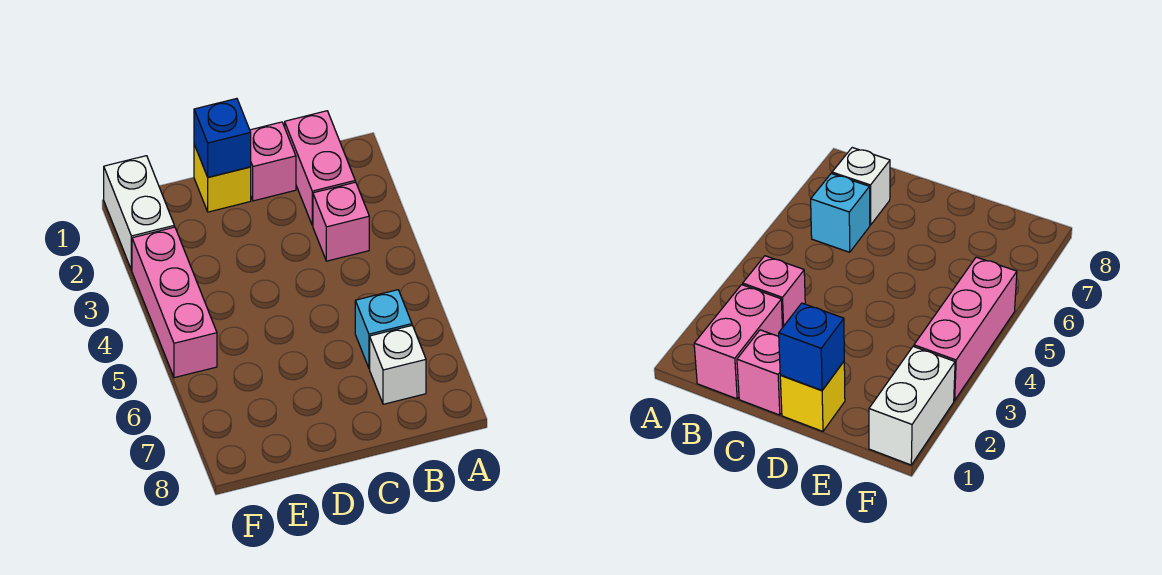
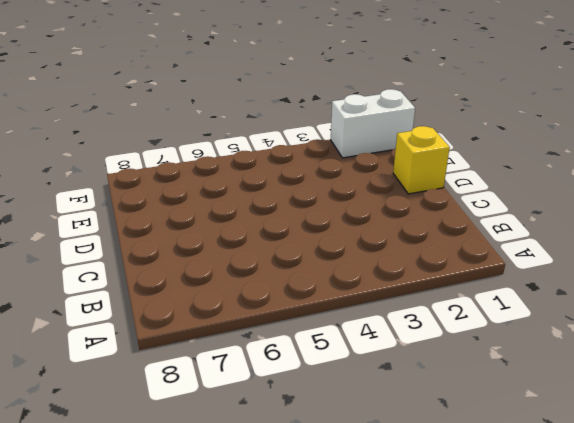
none -> pink brick B1:B2 level 1
none -> pink brick B3 level 1

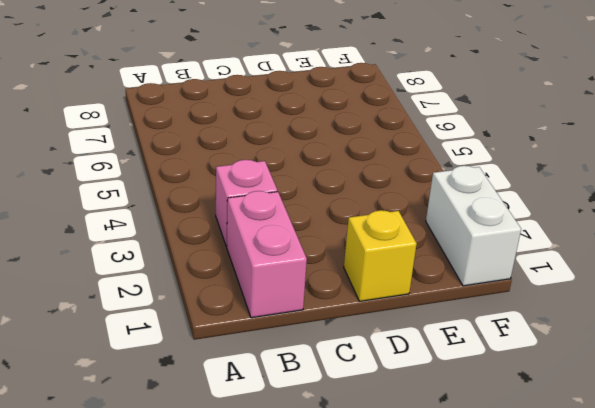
none -> cyan brick B6 level 1
none -> white brick B7 level 1

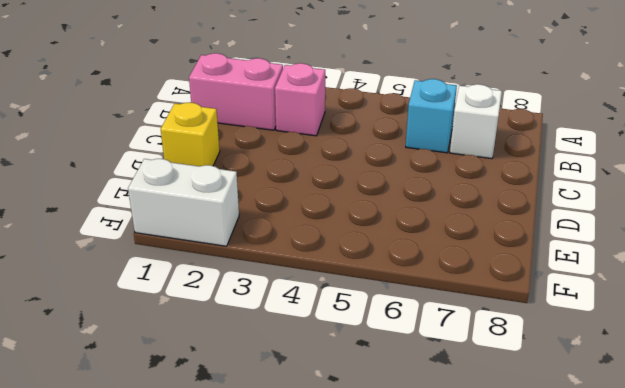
none -> pink brick C1 level 1
none -> pink brick F3:F5 level 1

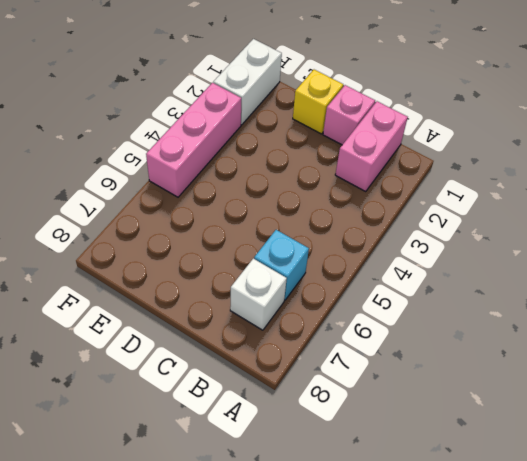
none -> pink brick B3 level 1
none -> blue brick D1 level 2

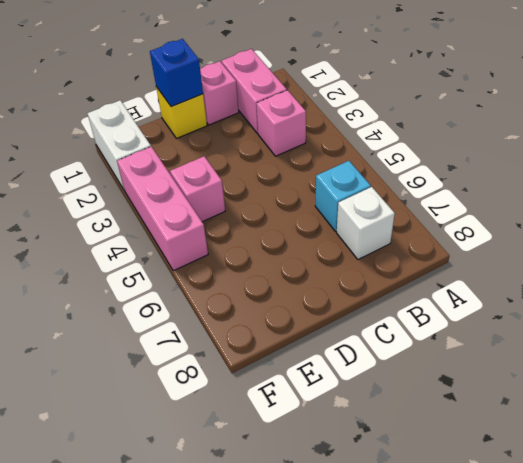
pink brick E4 level 1 -> none

